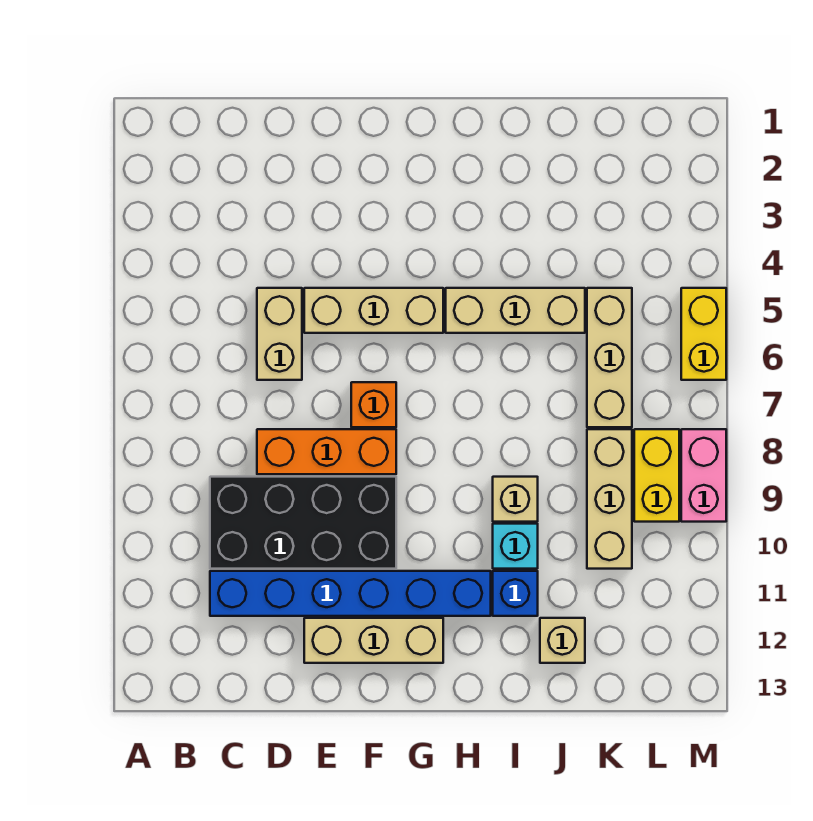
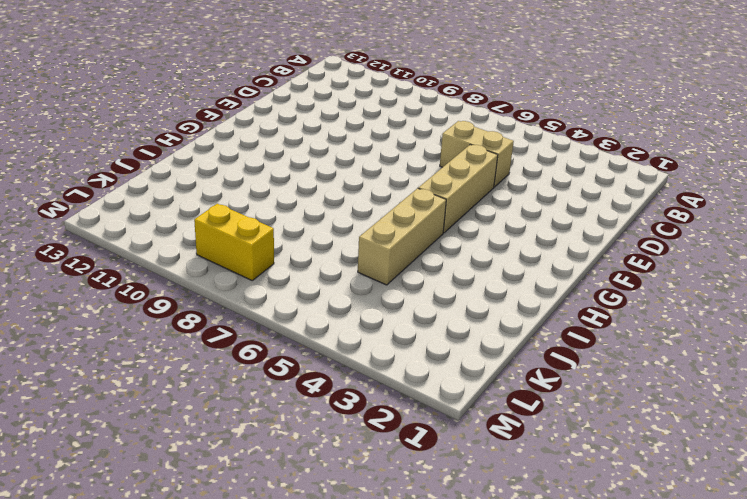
none -> black brick C9:F10 level 1
none -> blue brick C11:H11 level 1
none -> orange brick D8:F8 level 1

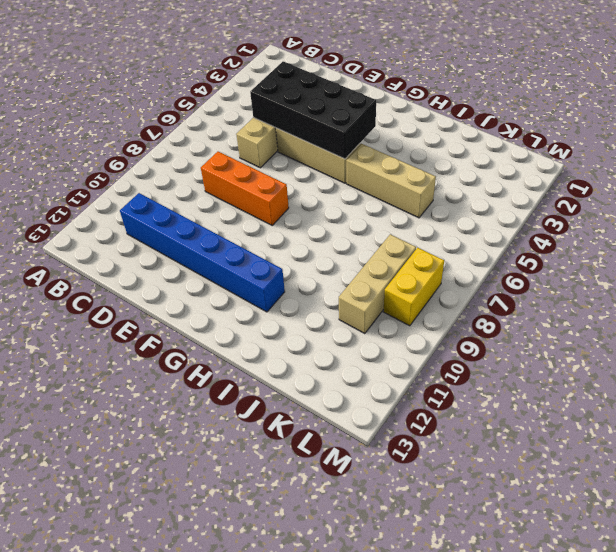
black brick D4:G5 level 2 -> black brick C9:F10 level 1
none -> tan brick E12:G12 level 1
none -> orange brick F7 level 1
none -> tan brick I9 level 1

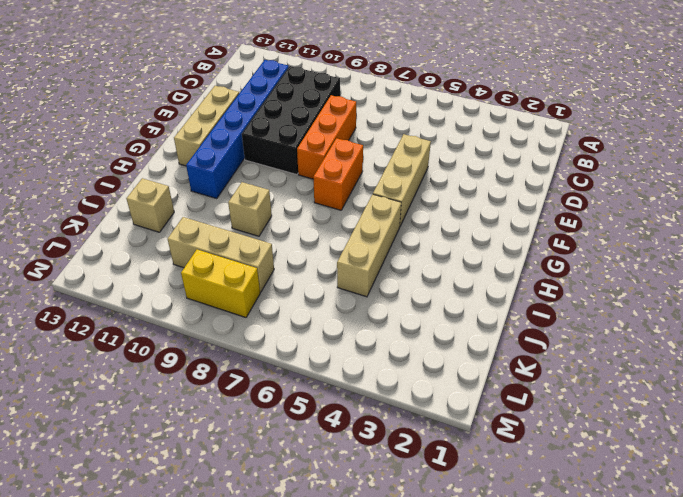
orange brick F7:G7 level 1 -> orange brick F7 level 1
none -> tan brick D5:D6 level 1
none -> cyan brick I10 level 1
none -> blue brick I11 level 1

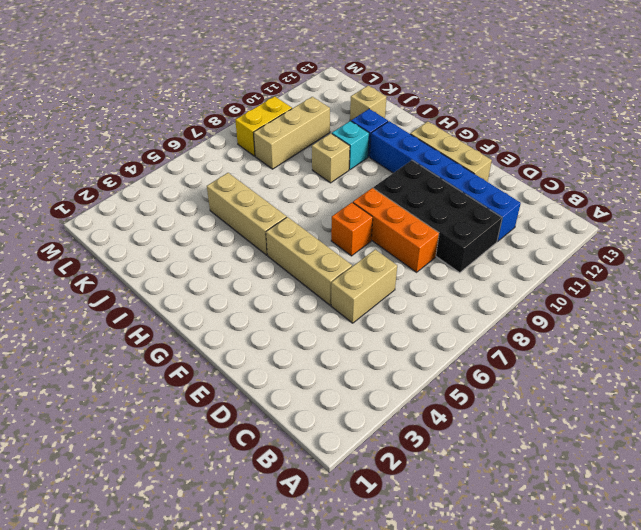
none -> tan brick K5:K7 level 1
none -> yellow brick M5:M6 level 1
none -> pink brick M8:M9 level 1

